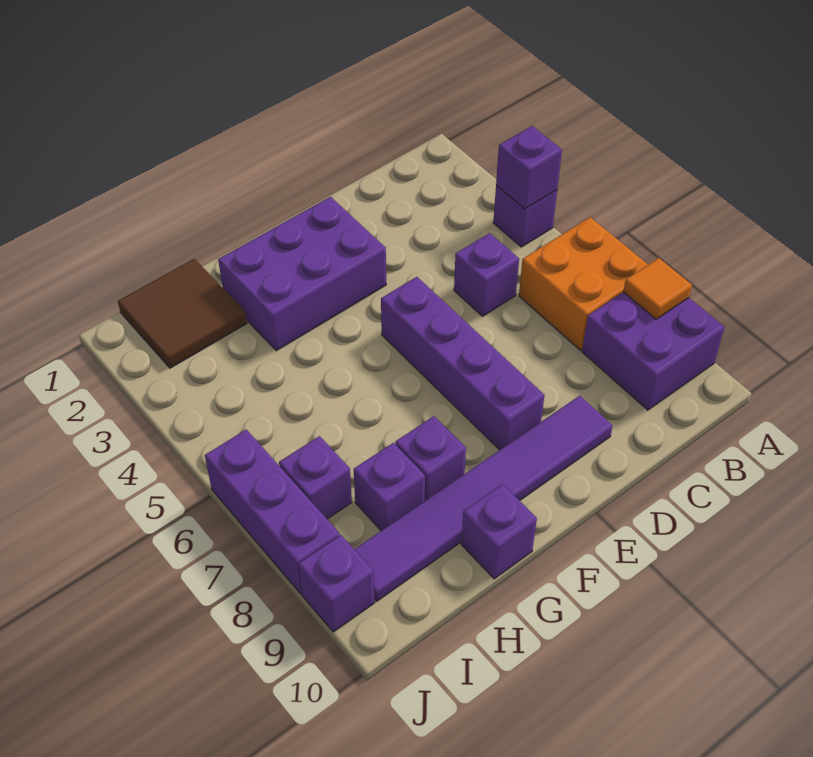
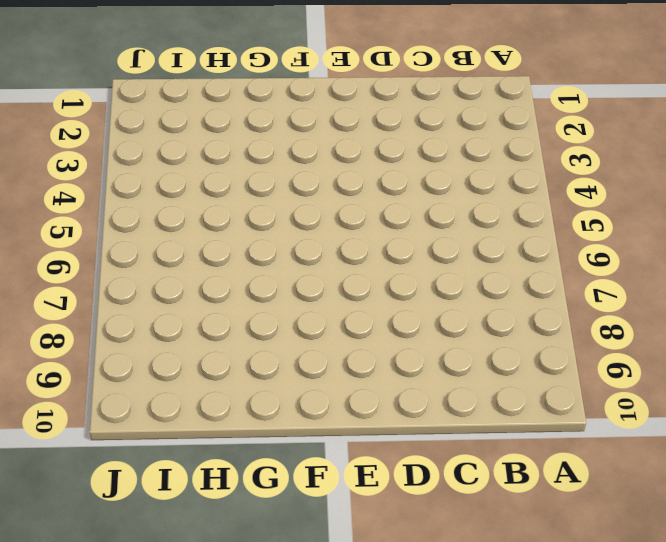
none -> purple brick A4 level 1
none -> orange brick A6:B7 level 1
none -> purple brick A8:B9 level 1

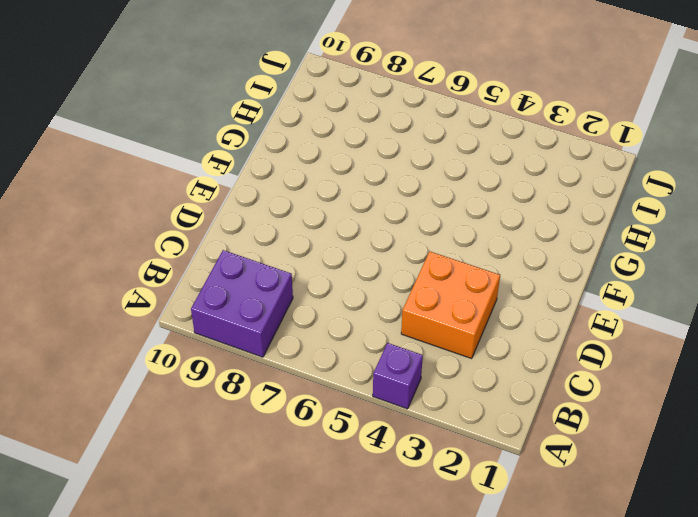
orange brick C3:D4 level 1 -> orange brick A6:B7 level 1
none -> purple brick C5 level 1
none -> purple tile D9:I9 level 1
none -> purple brick E2:G3 level 1

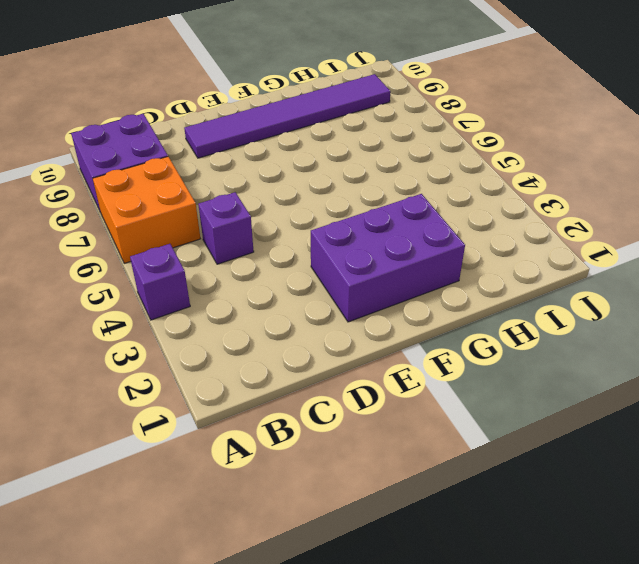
none -> purple brick E5:E8 level 1
none -> purple brick G8 level 1
none -> purple brick G10 level 1

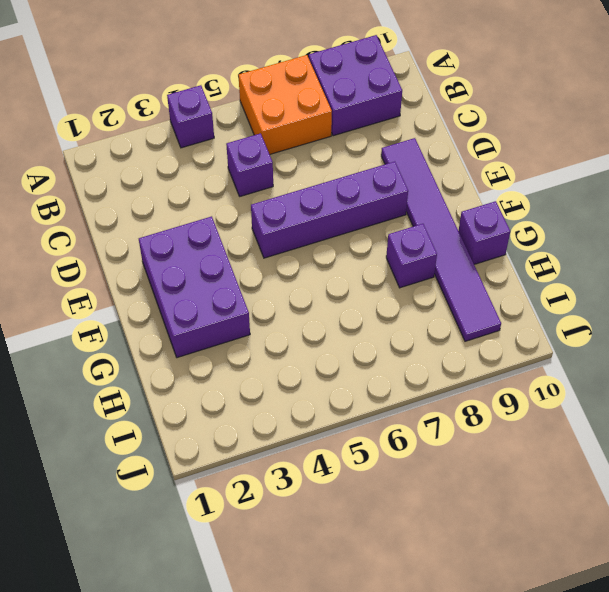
none -> brown tile H1:I2 level 1
none -> purple brick H8 level 1
none -> purple brick I7 level 1

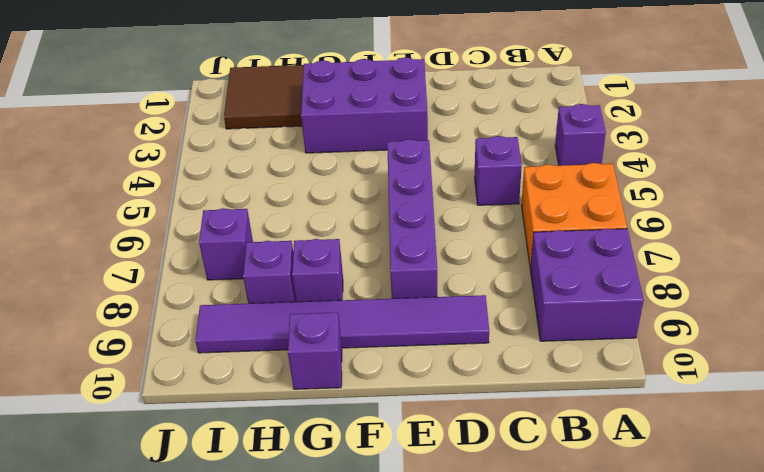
none -> purple brick J6:J8 level 1
none -> purple brick J9 level 1
none -> purple brick A4 level 2

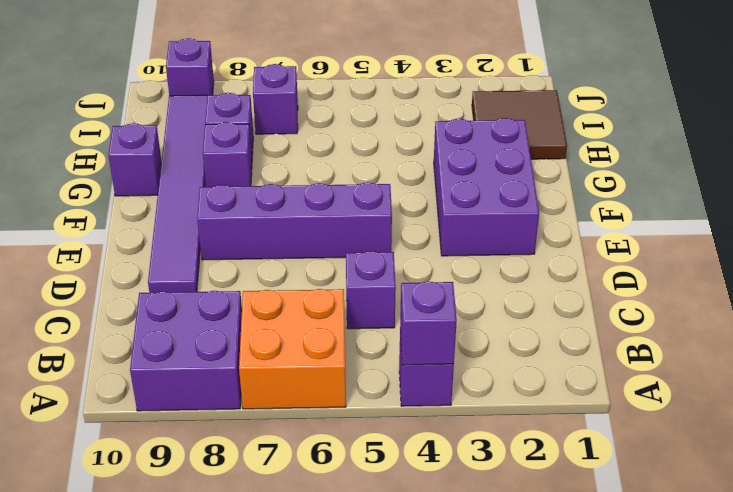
none -> purple brick J6:J8 level 1
none -> orange tile A8 level 2

